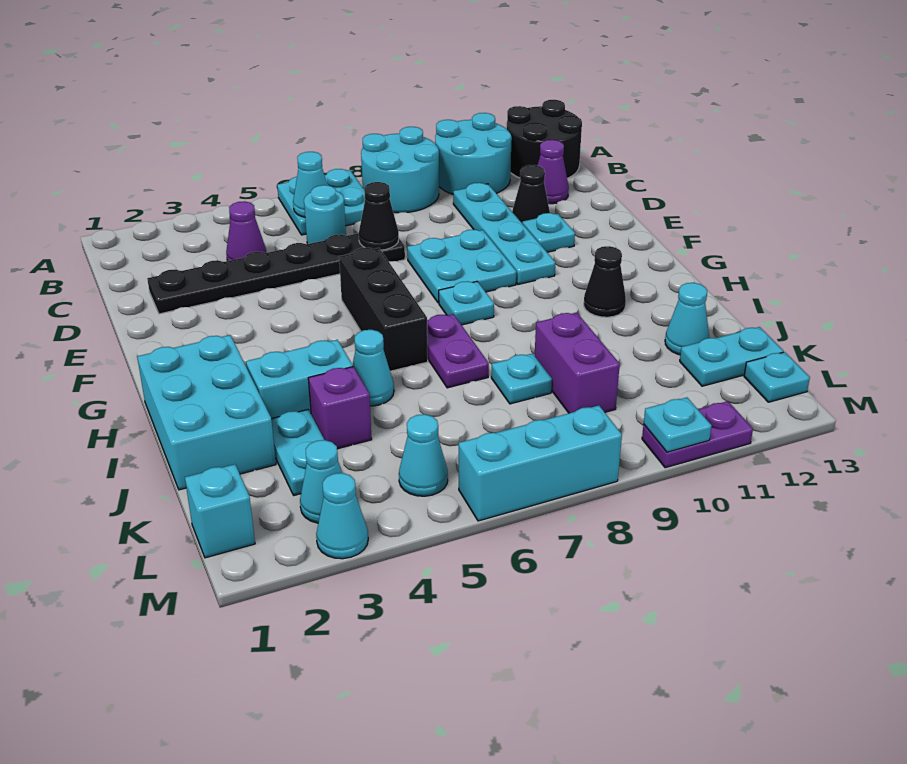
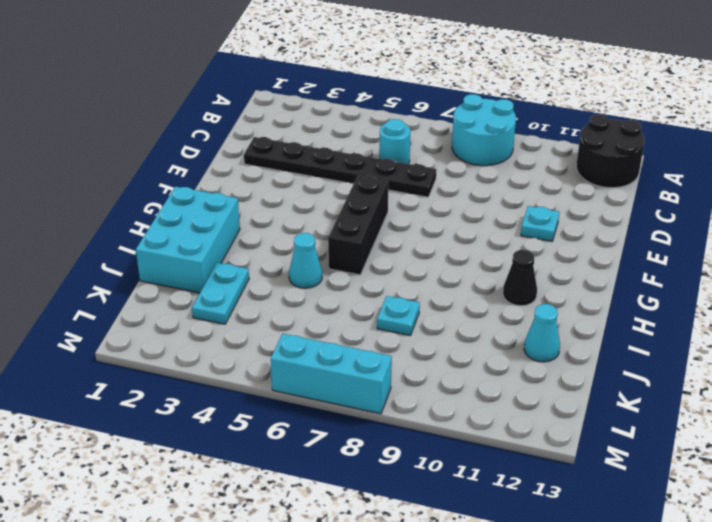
none -> cyan plate A6:B7 level 1
none -> cyan round brick A10:B11 level 1
none -> purple cone C4 level 1
none -> cyan plate C10:F10 level 1

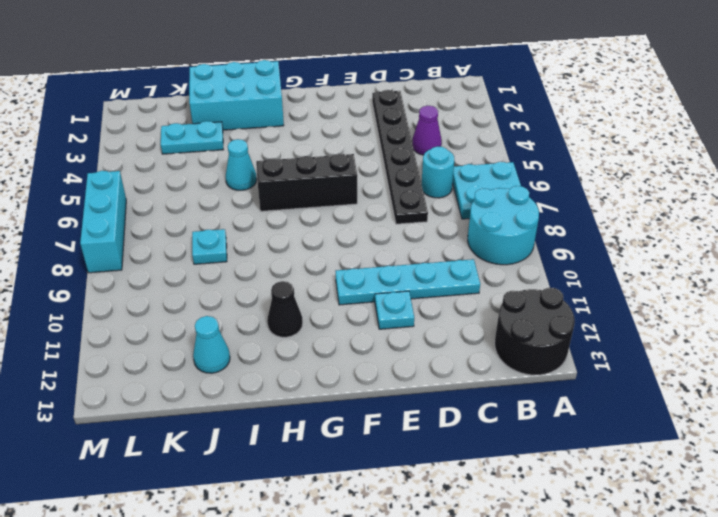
none -> cyan round brick A10:B11 level 1
none -> purple cone C12 level 1
none -> black cone D11 level 1
none -> cyan plate E8:F9 level 1

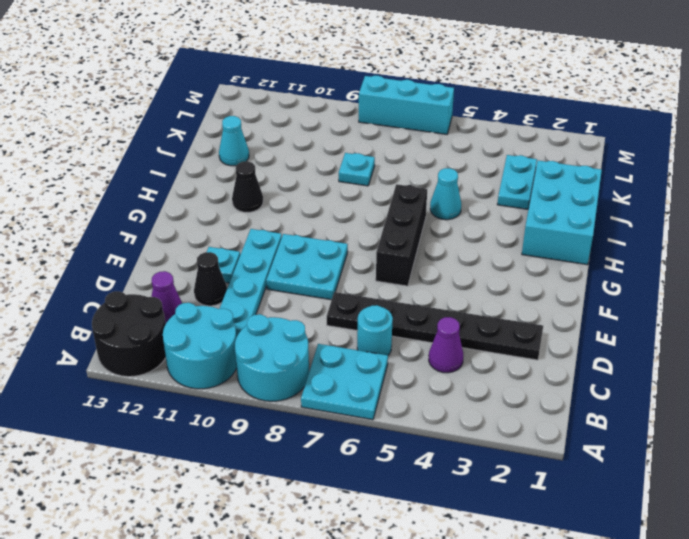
none -> cyan plate G8 level 1
none -> purple plate H7:I7 level 1
none -> cyan brick I3:I4 level 1
none -> purple brick J4 level 1

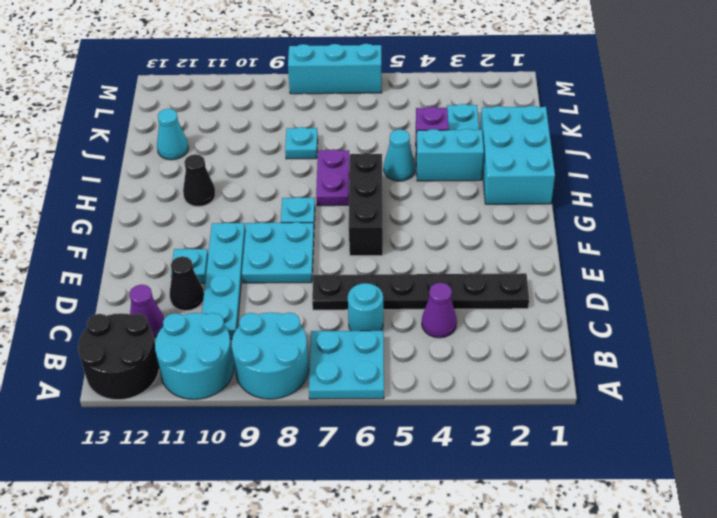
none -> purple brick J9:K9 level 1
none -> cyan plate K12:K13 level 1
none -> cyan brick L1 level 1
none -> cyan cone L3 level 1

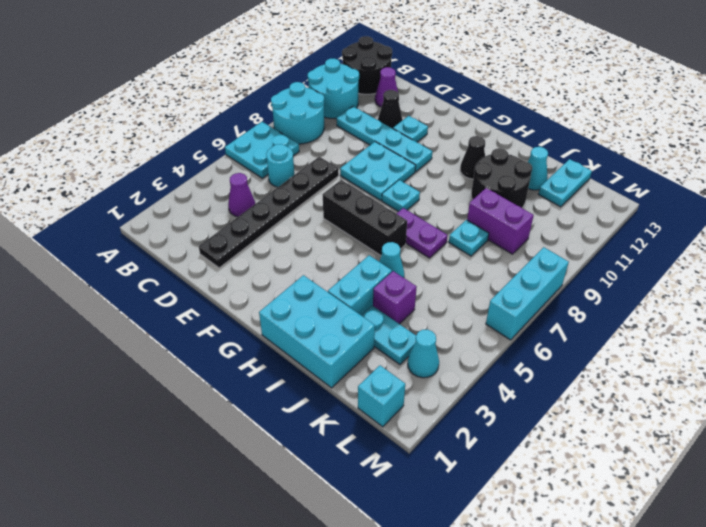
black round brick I10:J11 level 1 -> none
none -> cyan cone L5 level 1
none -> cyan plate L13 level 1
none -> cyan cone M3 level 1
none -> purple plate M10:M11 level 1

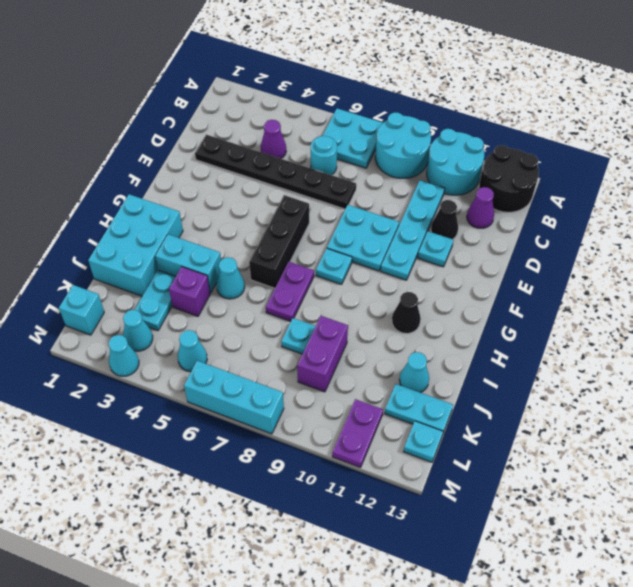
purple plate L11:M11 level 1 -> purple plate M10:M11 level 1
none -> cyan cone B6 level 2
none -> black cone D7 level 2
none -> cyan plate M10 level 2

